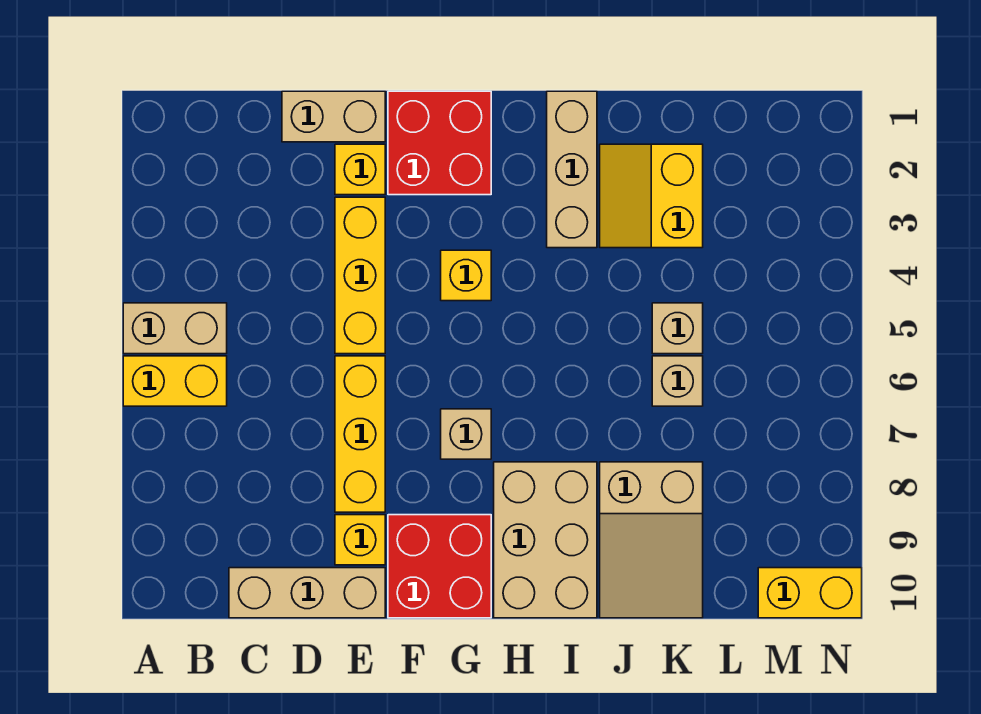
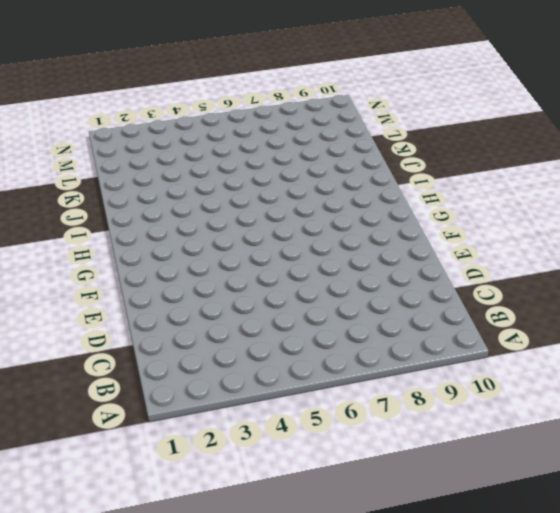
none -> tan brick A5:B5 level 1
none -> yellow brick A6:B6 level 1
none -> tan brick C10:E10 level 1

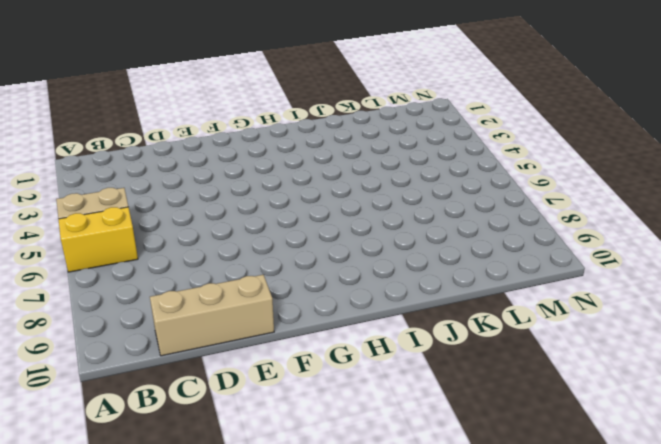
none -> tan brick D1:E1 level 1
none -> yellow brick E2 level 1
none -> yellow brick E3:E5 level 1

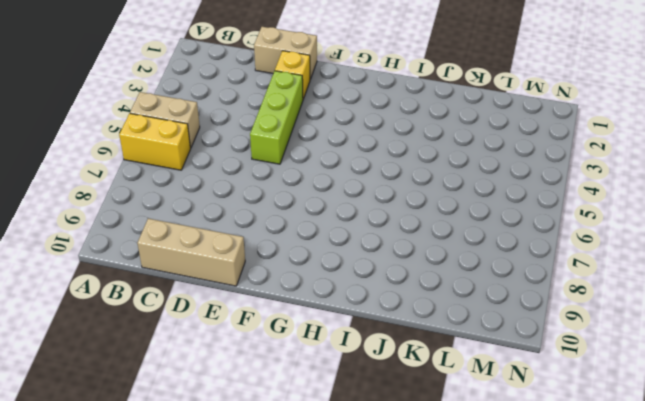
lime brick E3:E5 level 1 -> yellow brick E3:E5 level 1
none -> yellow brick E6:E8 level 1
none -> yellow brick E9 level 1
none -> red brick F1:G2 level 1

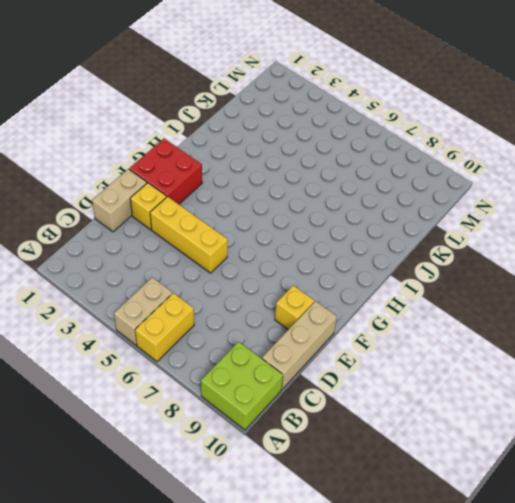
lime brick A9:B10 level 1 -> none
none -> yellow brick E6:E8 level 1
none -> red brick F9:G10 level 1
none -> yellow brick G4 level 1

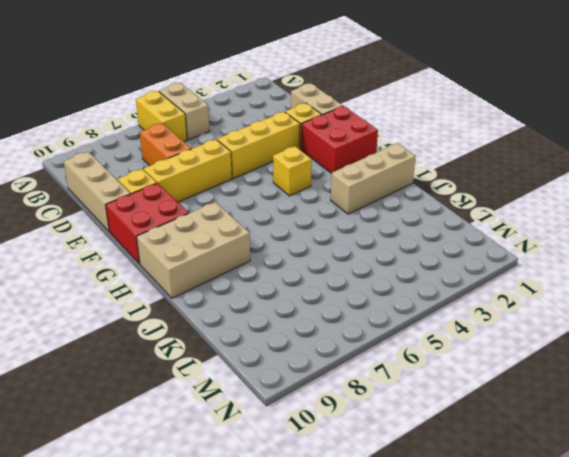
orange brick C7:D7 level 1 -> none
none -> tan brick G7 level 1
none -> yellow slope J2:K3 level 1 top K
none -> tan slope J8:K10 level 1 top 8

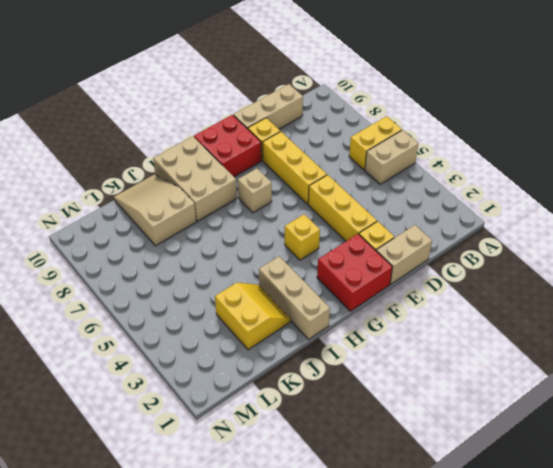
none -> tan brick K5 level 1
none -> tan brick K6 level 1
none -> yellow brick M10:N10 level 1

